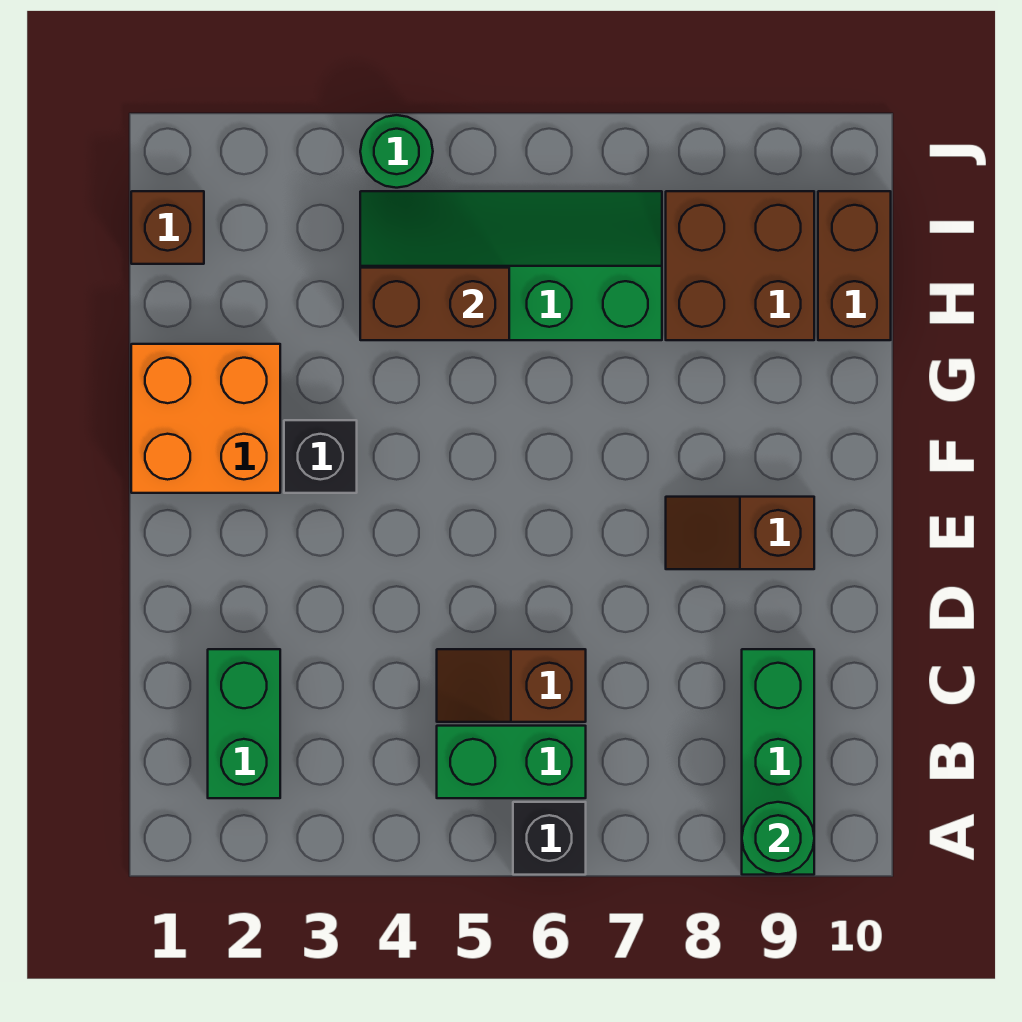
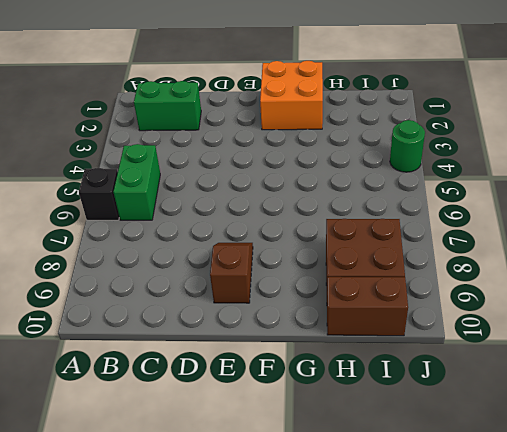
none -> green brick A9:C9 level 1
none -> brown slope C5:C6 level 1 top 6
none -> black brick F3 level 1

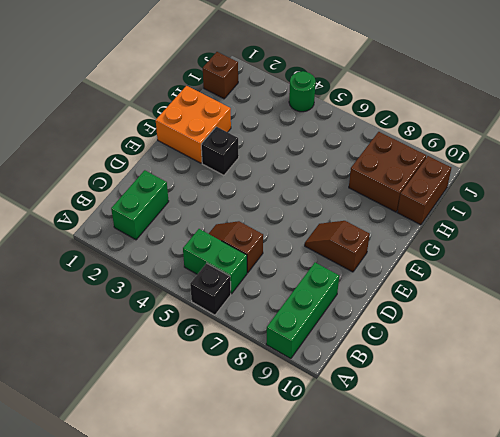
none -> green slope H4:I7 level 1 top H
none -> green round brick A9 level 2
none -> brown brick H4:H5 level 2

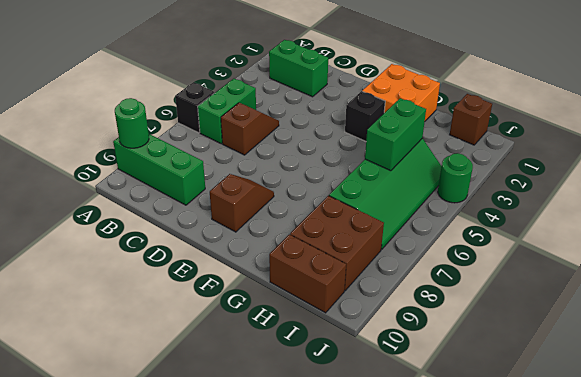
green brick H4:H5 level 2 -> brown brick H4:H5 level 2

